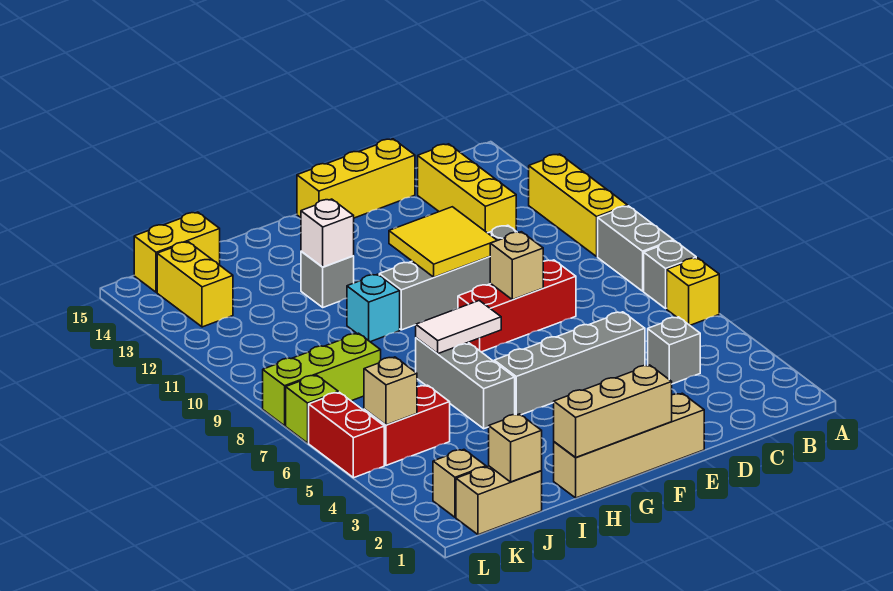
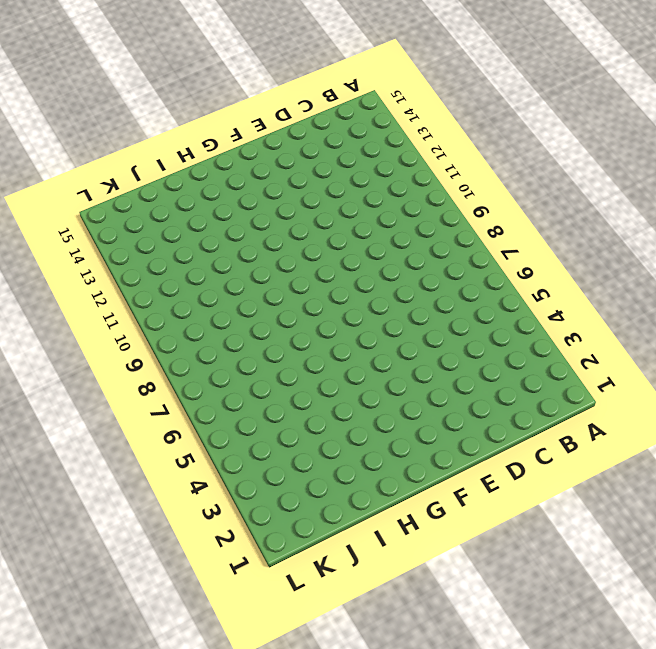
none -> yellow brick A6 level 1
none -> grey brick A7 level 1
none -> grey brick A8:A9 level 1

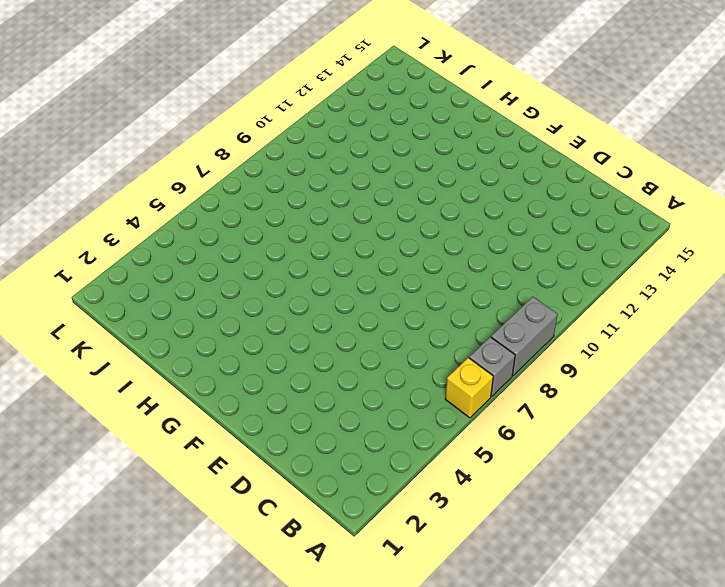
none -> yellow brick A10:A12 level 1
none -> grey brick C4 level 1
none -> yellow brick C12:C14 level 1

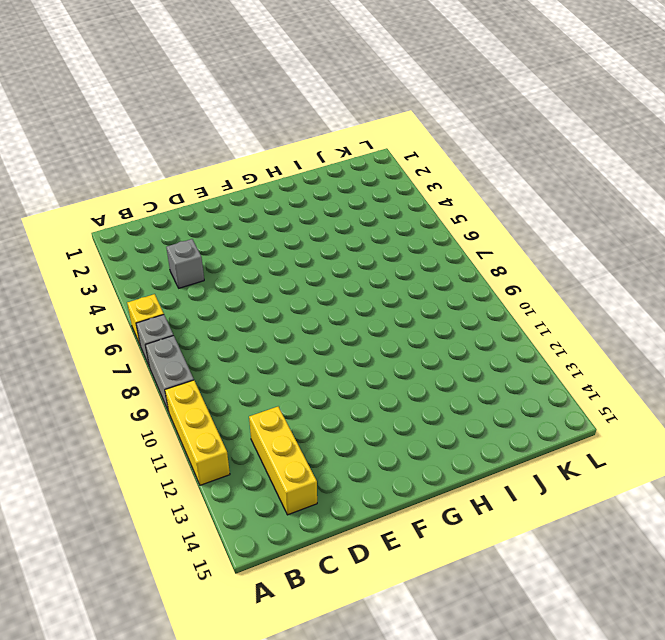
none -> grey brick D5:G5 level 1
none -> red brick D8:F8 level 1
none -> grey brick D10:G10 level 1

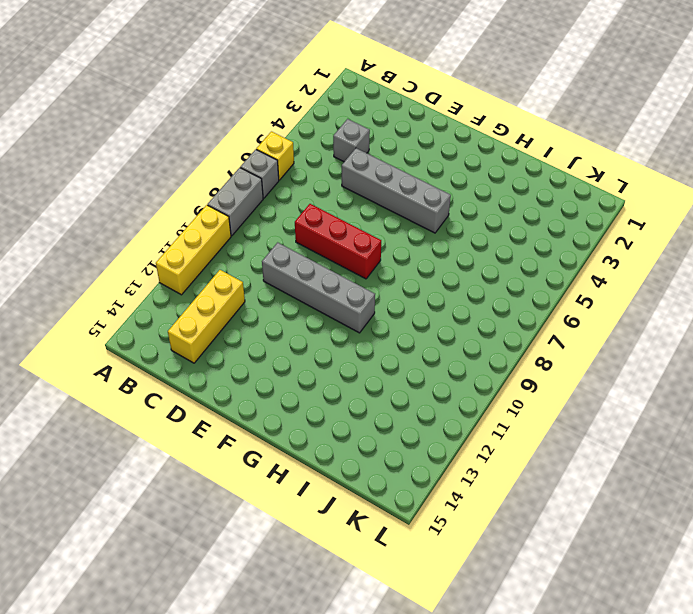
none -> yellow brick D15:F15 level 1
none -> tan brick E1:H1 level 1
none -> grey brick H5:H7 level 1

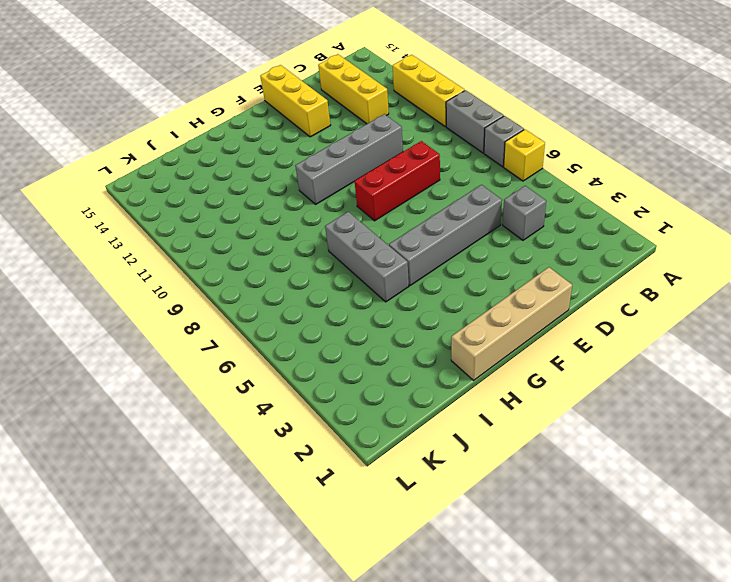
yellow brick E13:E15 level 1 -> yellow brick D15:F15 level 1
none -> cyan brick H10 level 1
none -> grey brick H12 level 1
none -> tan brick J1:K1 level 1

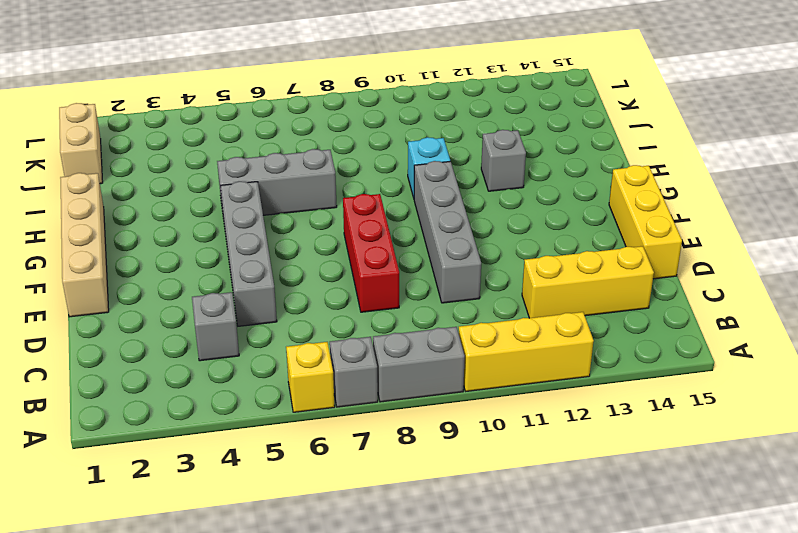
none -> red brick J5:K5 level 1
none -> lime brick J8:L8 level 1
none -> yellow brick J15:K15 level 1

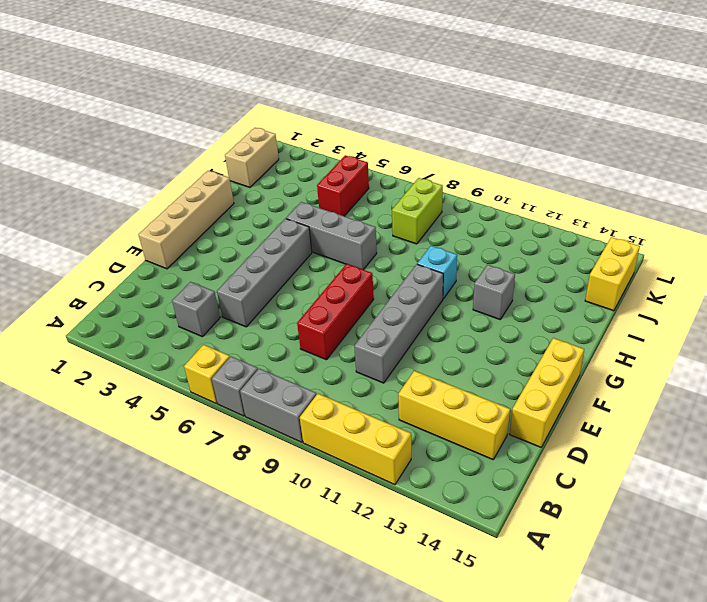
lime brick J8:K8 level 1 -> lime brick J8:L8 level 1
none -> tan brick K2 level 1
none -> yellow brick K13:K14 level 1
none -> red brick L5:L6 level 1

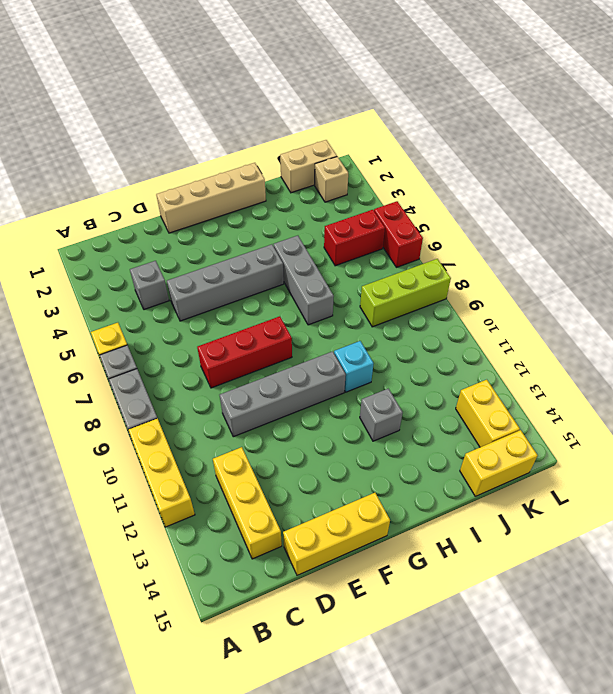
none -> lime brick L7 level 1
none -> tan brick E8 level 2
none -> yellow tile E10:F11 level 2

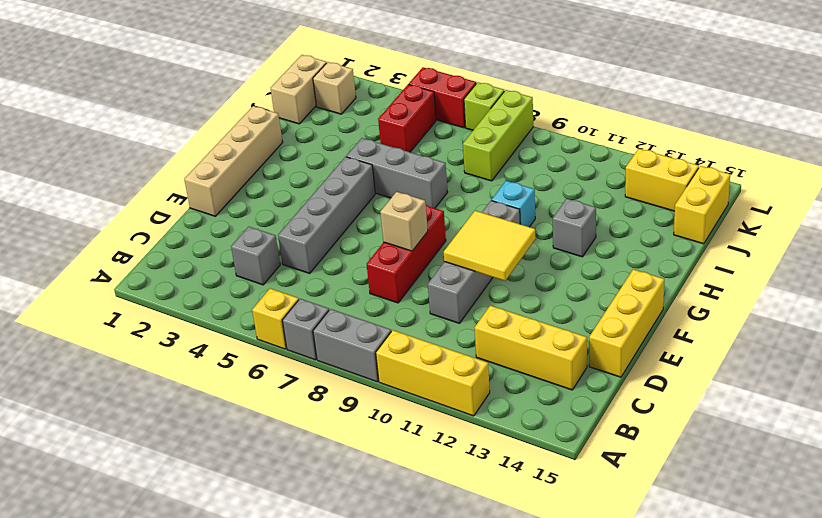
none -> tan brick F1:H1 level 2
none -> white tile G7:H7 level 2
none -> white brick H12 level 2

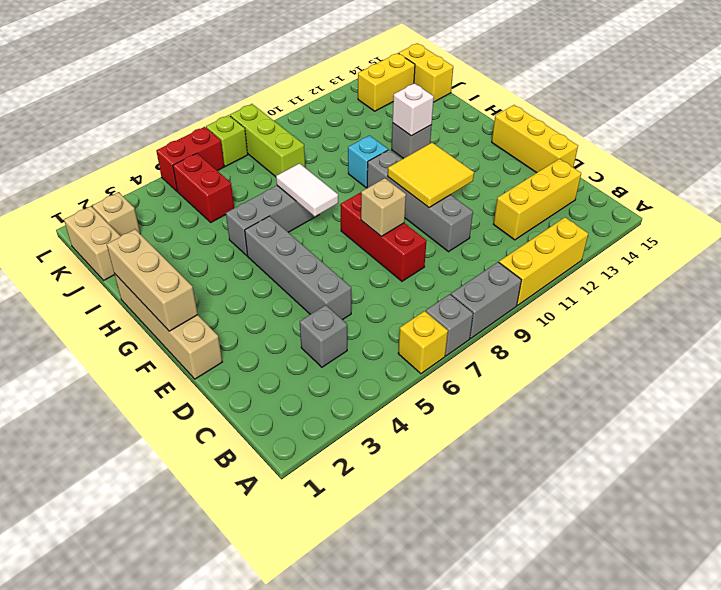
none -> tan brick J1 level 2
none -> tan brick K5 level 2

